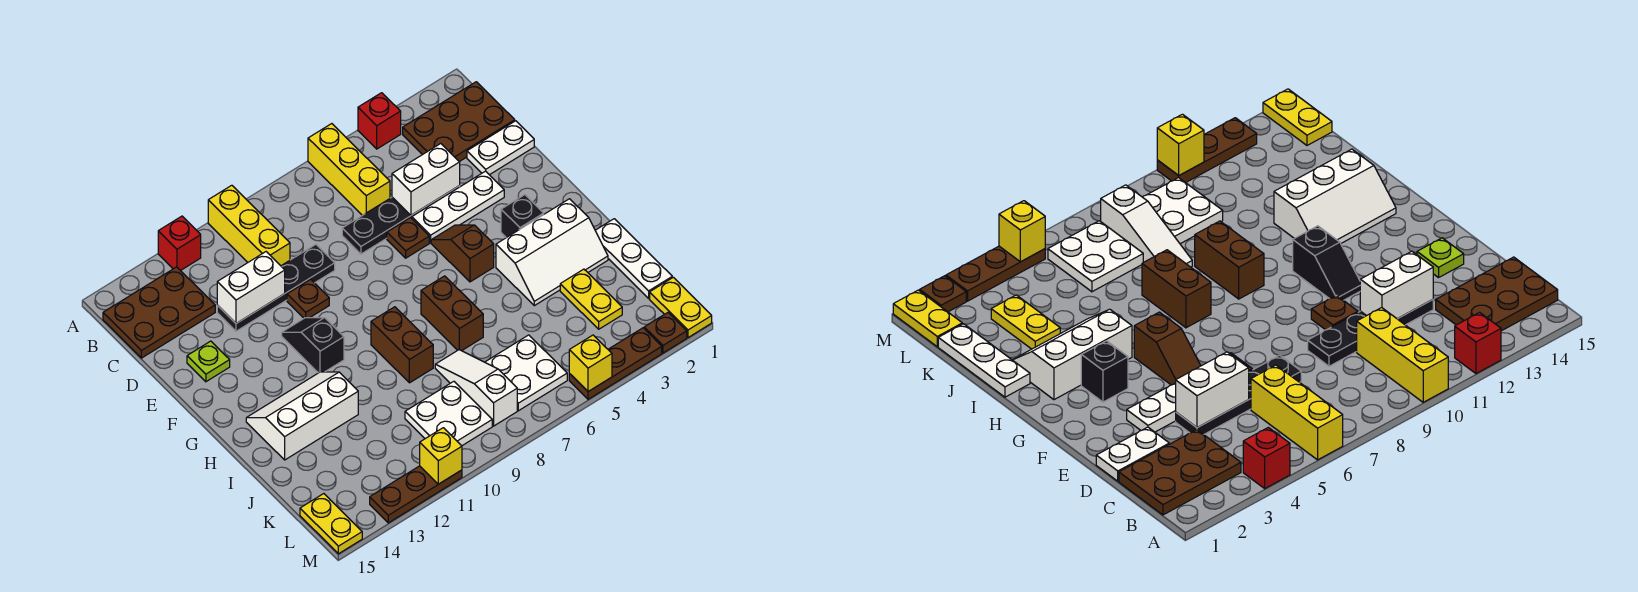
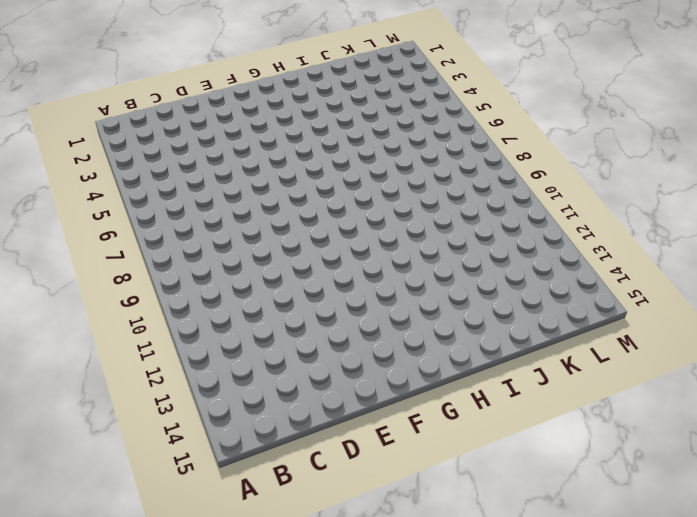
none -> red brick A4 level 1
none -> yellow brick A6:C6 level 1
none -> yellow brick A10:C10 level 1
none -> red brick A12 level 1

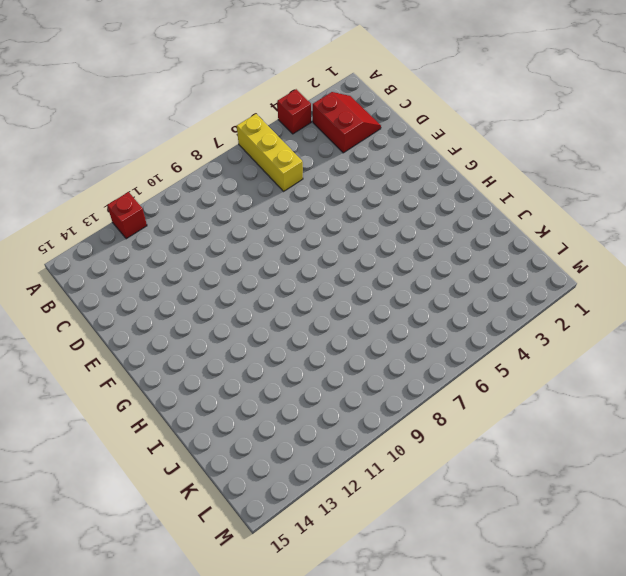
red slope B2:C3 level 1 top 3 -> brown plate B1:C3 level 1
none -> yellow brick A10:C10 level 1
none -> brown plate B13:C15 level 1
none -> white plate D1:D2 level 1
none -> black plate D4:D7 level 1

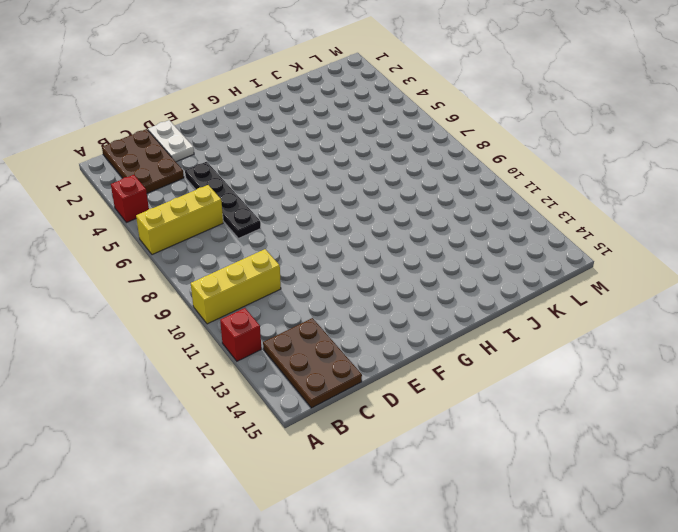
none -> black plate D9:D12 level 1
none -> white plate E3:E5 level 1
none -> brown plate E6 level 1
none -> brown plate E10 level 1

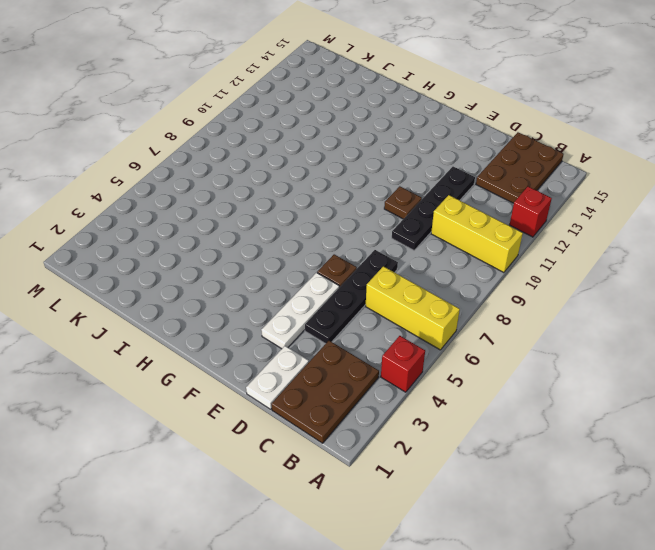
none -> lime plate E14 level 1
none -> brown slope F5:G5 level 1 top G
none -> black slope F11:G11 level 1 top G
none -> black brick G3 level 1

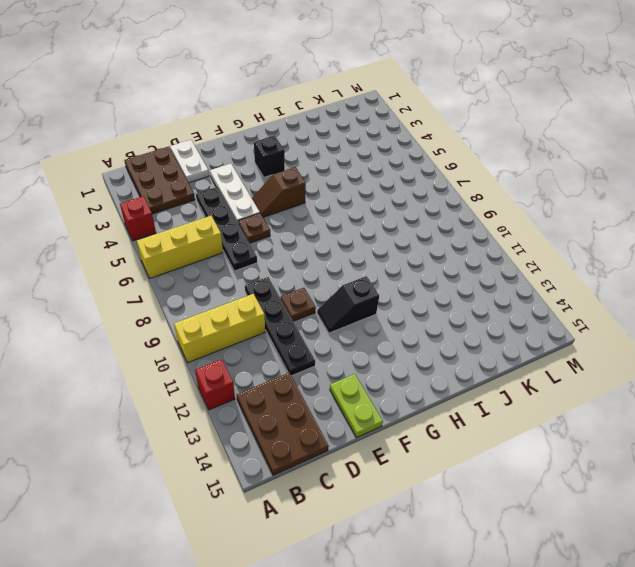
lime plate E14:E15 level 1 -> lime plate E14 level 1
none -> white slope H2:I4 level 1 top H
none -> brown brick H7:I7 level 1
none -> brown brick H9:I9 level 1
none -> white slope H12:I14 level 1 top I

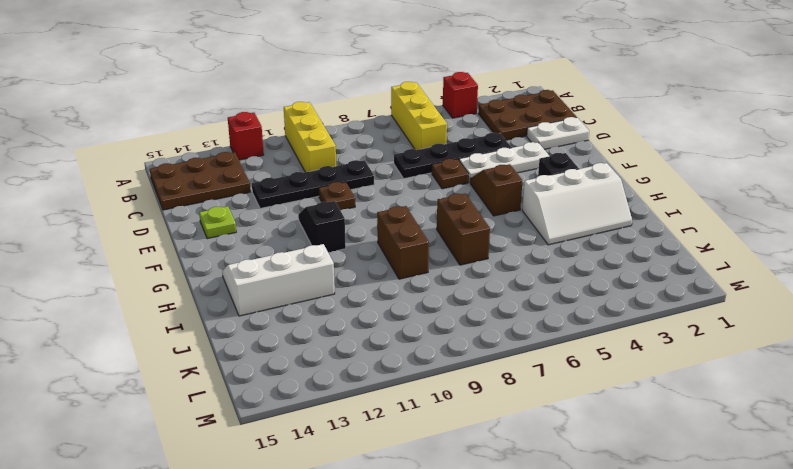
none -> white plate I1:K1 level 1
none -> yellow plate J3:K3 level 1
none -> white slope J8:L8 level 1 top L
none -> white plate K6:L7 level 1

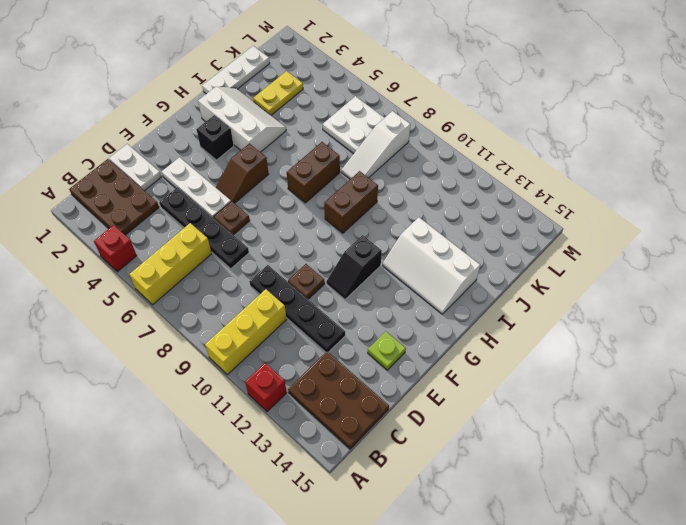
none -> white plate K9:L10 level 1
none -> yellow plate L1:M1 level 1
none -> yellow plate L15:M15 level 1
none -> brown plate M2 level 1

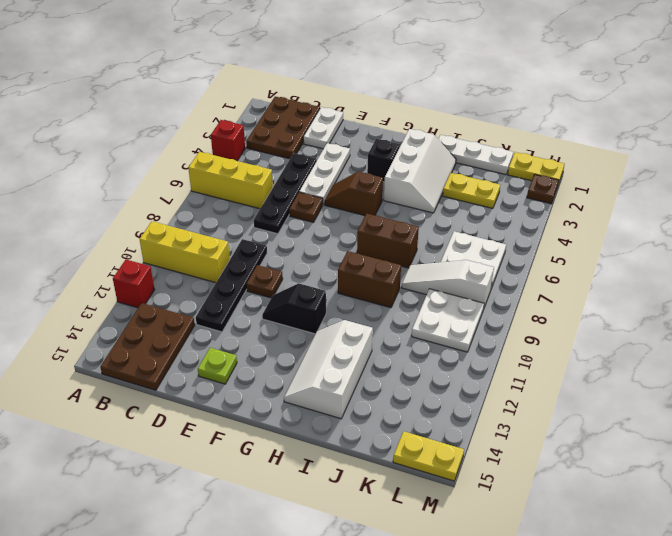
none -> brown plate M3:M5 level 1
none -> brown plate M11:M13 level 1
none -> white brick D4:D5 level 2
none -> white brick D11:D12 level 2

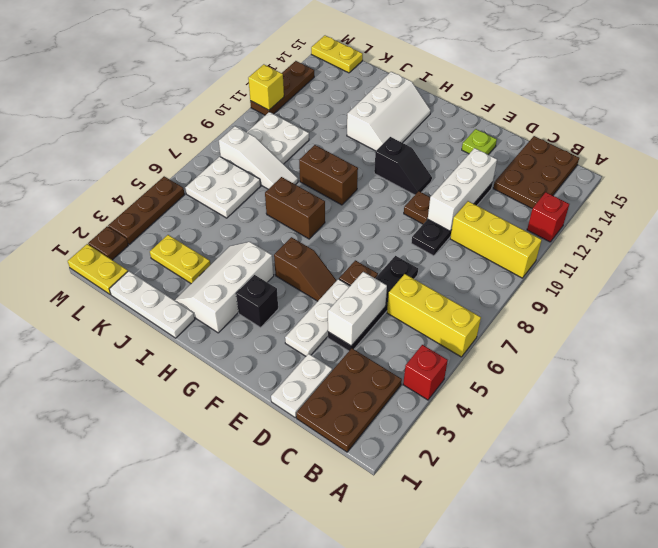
white brick D10:D12 level 2 -> white brick D11:D12 level 2
none -> yellow brick M5 level 2

